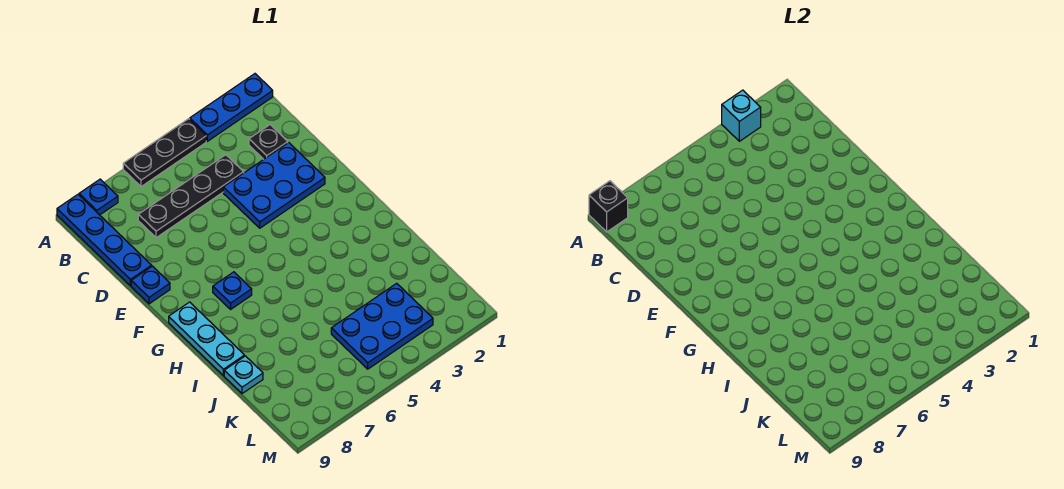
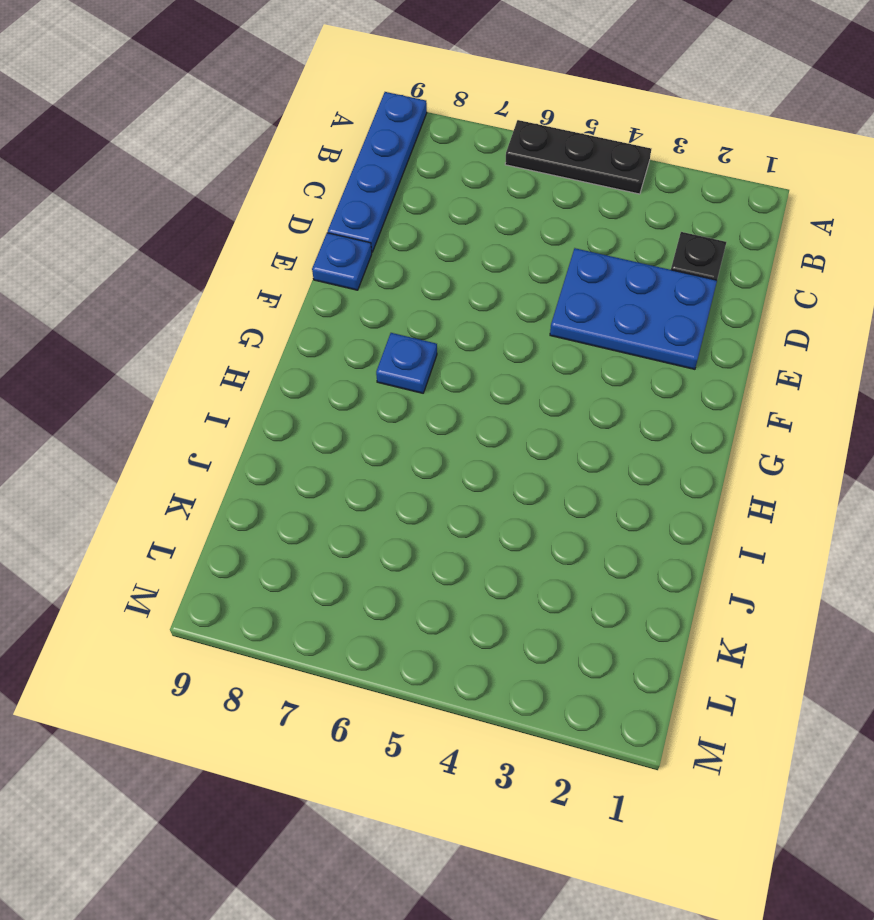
none -> blue plate A1:A3 level 1
none -> blue plate A8 level 1
none -> black plate C4:C7 level 1

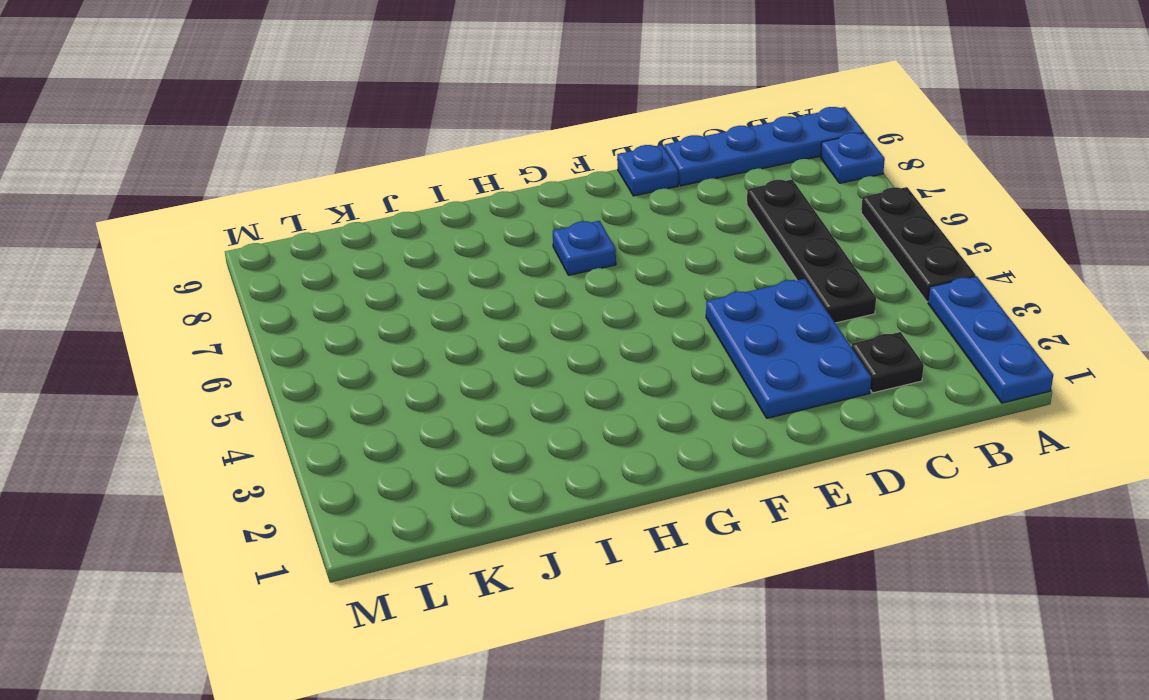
none -> cyan plate G9:I9 level 1
none -> cyan plate J9 level 1
none -> blue plate K3:L5 level 1

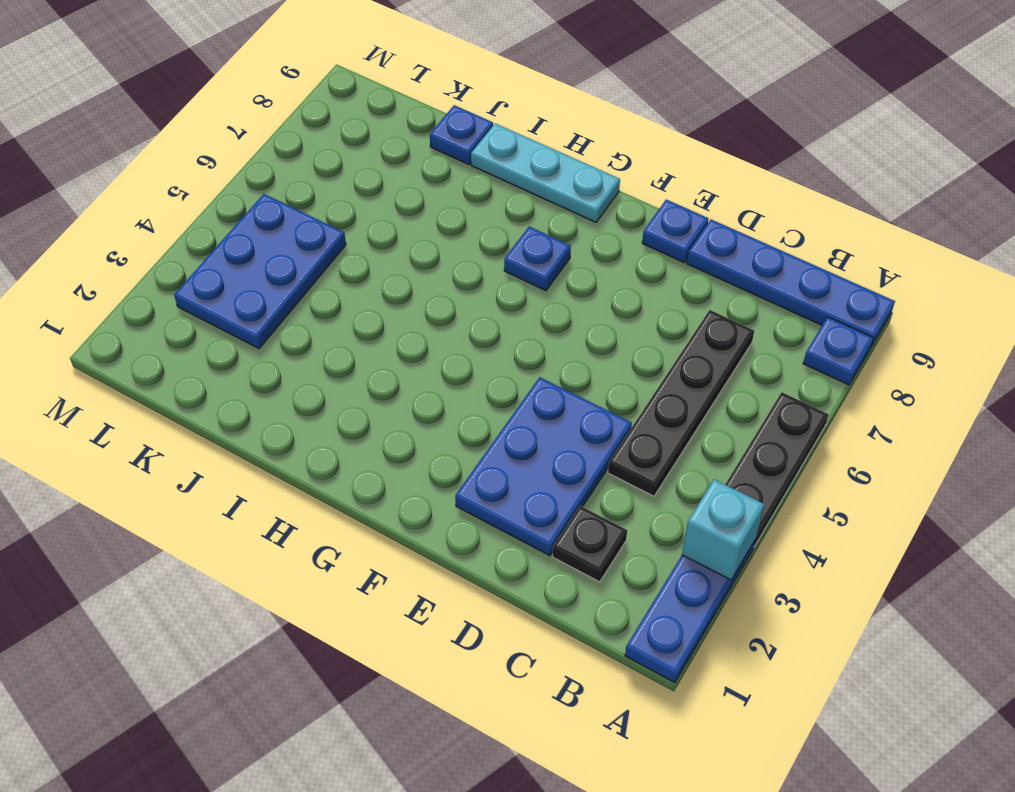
blue plate J9 level 1 -> cyan plate J9 level 1
none -> black brick A9 level 2

